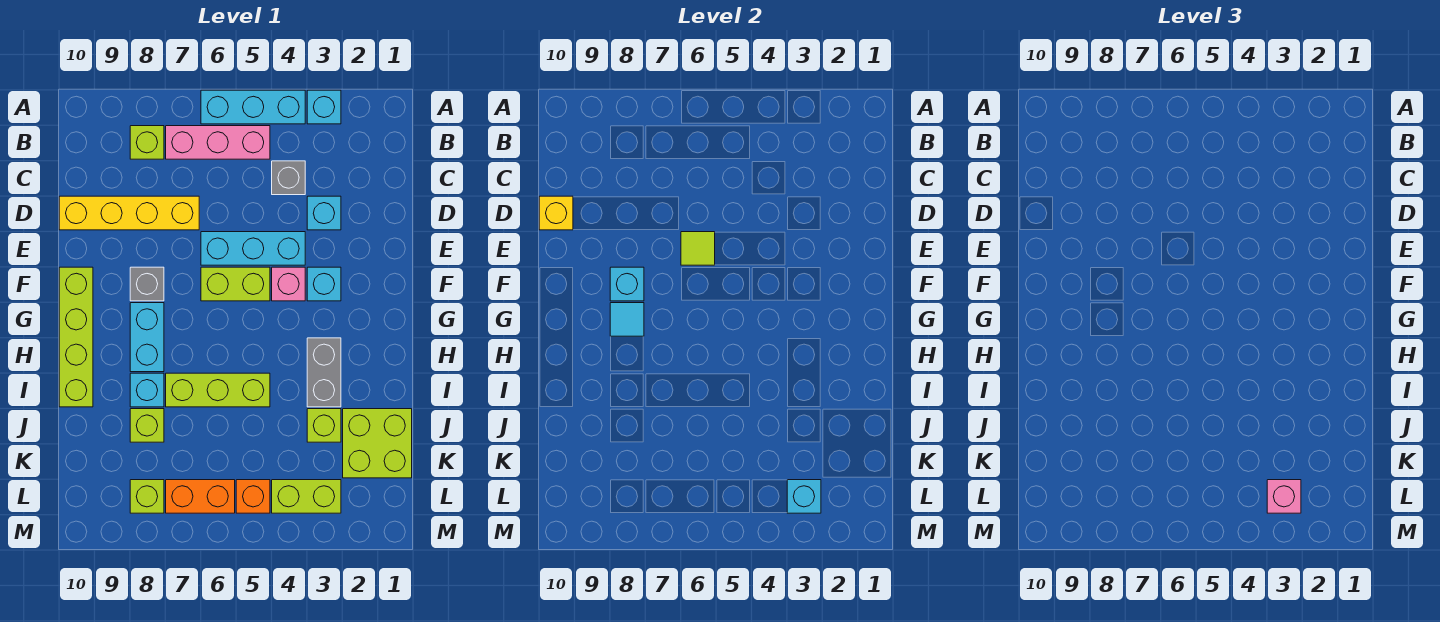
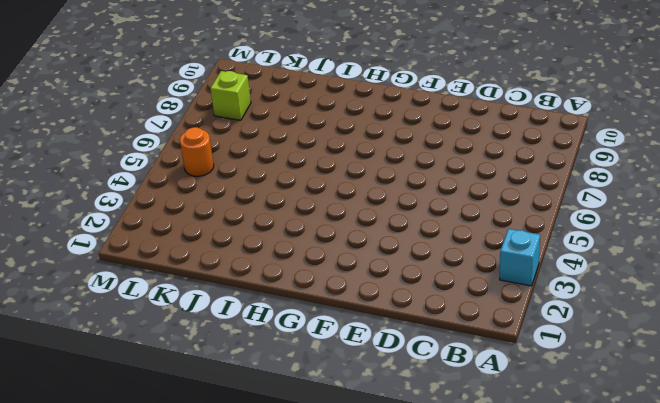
orange round brick L5 level 1 -> orange brick L5 level 1
none -> cyan brick A4:A6 level 1
none -> pink brick B5:B7 level 1
none -> lime brick B8 level 1
none -> grey brick C4 level 1

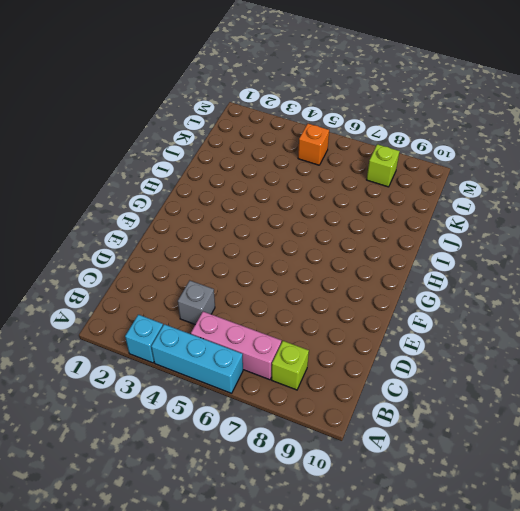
none -> cyan brick D3 level 1
none -> yellow brick D7:D10 level 1
none -> cyan brick E4:E6 level 1
none -> cyan brick F3 level 1

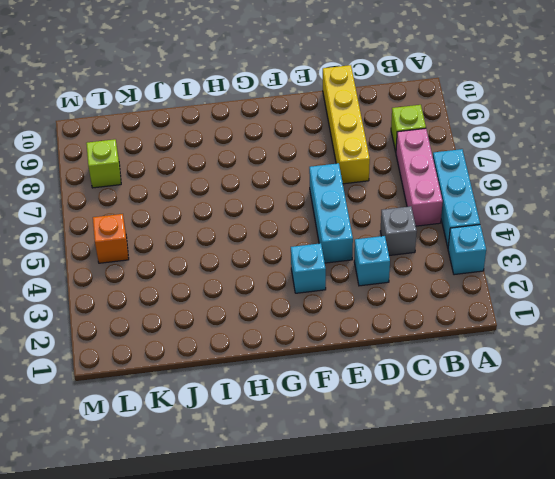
none -> pink brick F4 level 1
none -> lime brick F5:F6 level 1
none -> grey brick F8 level 1
none -> lime brick F10:I10 level 1

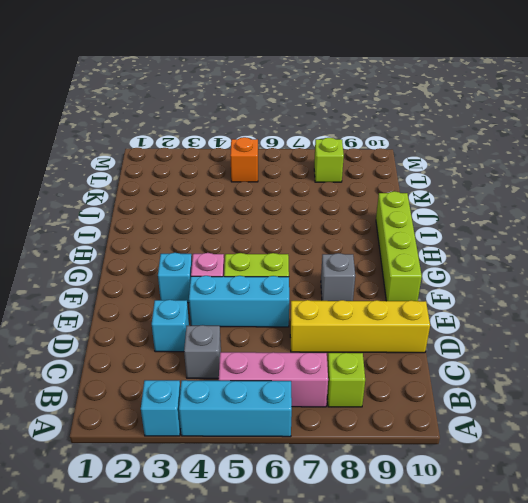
none -> cyan brick G8:H8 level 1
none -> grey brick H3:I3 level 1
none -> lime brick I5:I7 level 1
none -> cyan brick I8 level 1

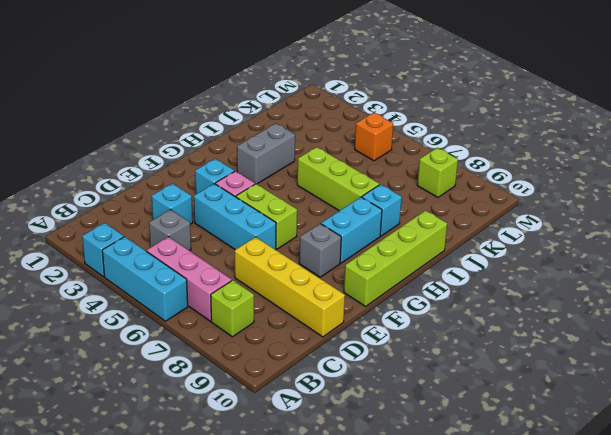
none -> lime brick J1:K2 level 1
none -> lime brick J3 level 1
none -> lime brick J8 level 1
none -> lime brick L3:L4 level 1

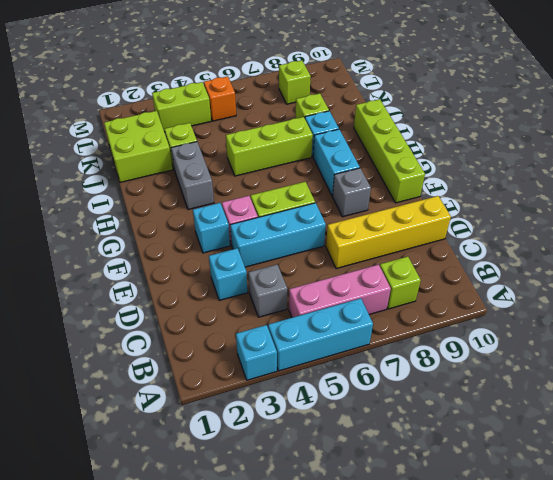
none -> orange brick L6:L7 level 1
none -> yellow brick D10 level 2
none -> lime tile E6 level 2
none -> cyan brick F8 level 2

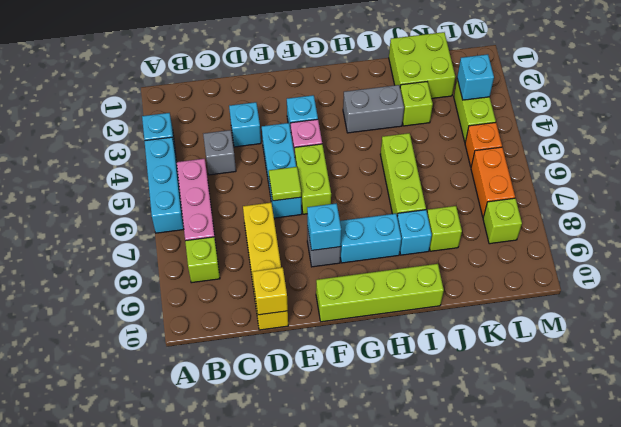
none -> cyan tile G8 level 2
none -> pink brick L3 level 3

